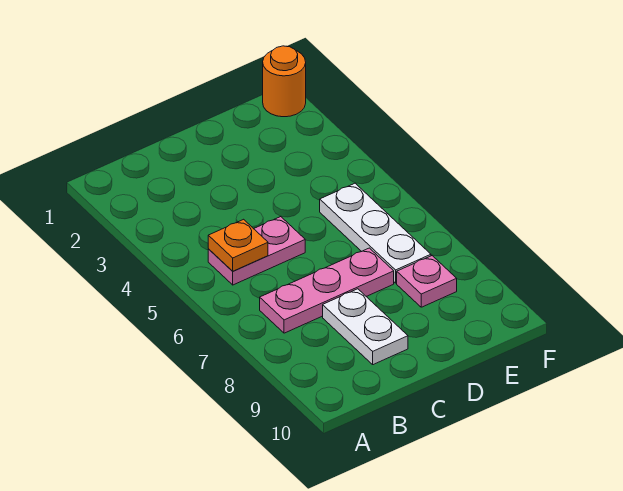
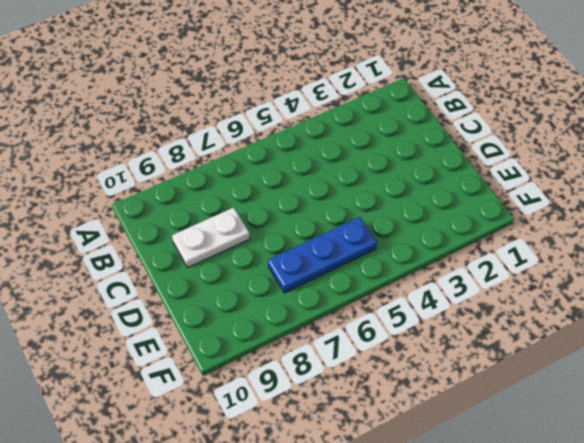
blue plate E5:E7 level 1 -> white plate E5:E7 level 1
none -> pink plate B5:C5 level 1
none -> pink plate B7:D7 level 1

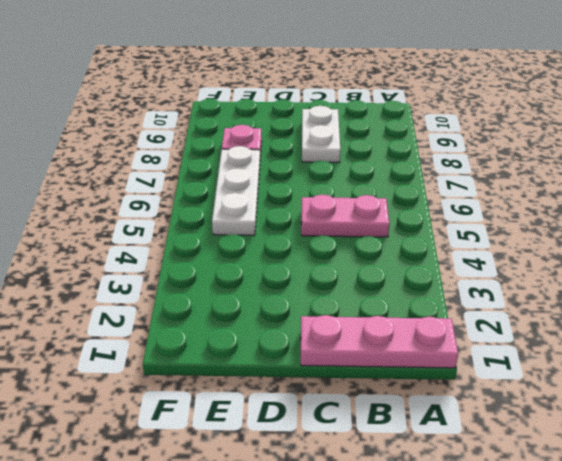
pink plate A1:C1 level 1 -> pink plate B7:D7 level 1
none -> orange round brick F1 level 1
none -> orange plate B5 level 2

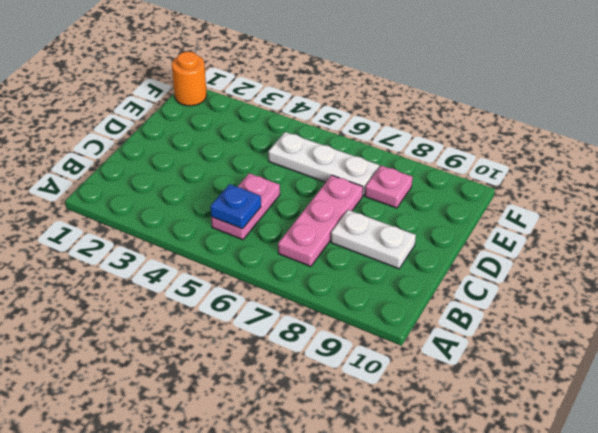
blue plate B5 level 2 -> orange plate B5 level 2

